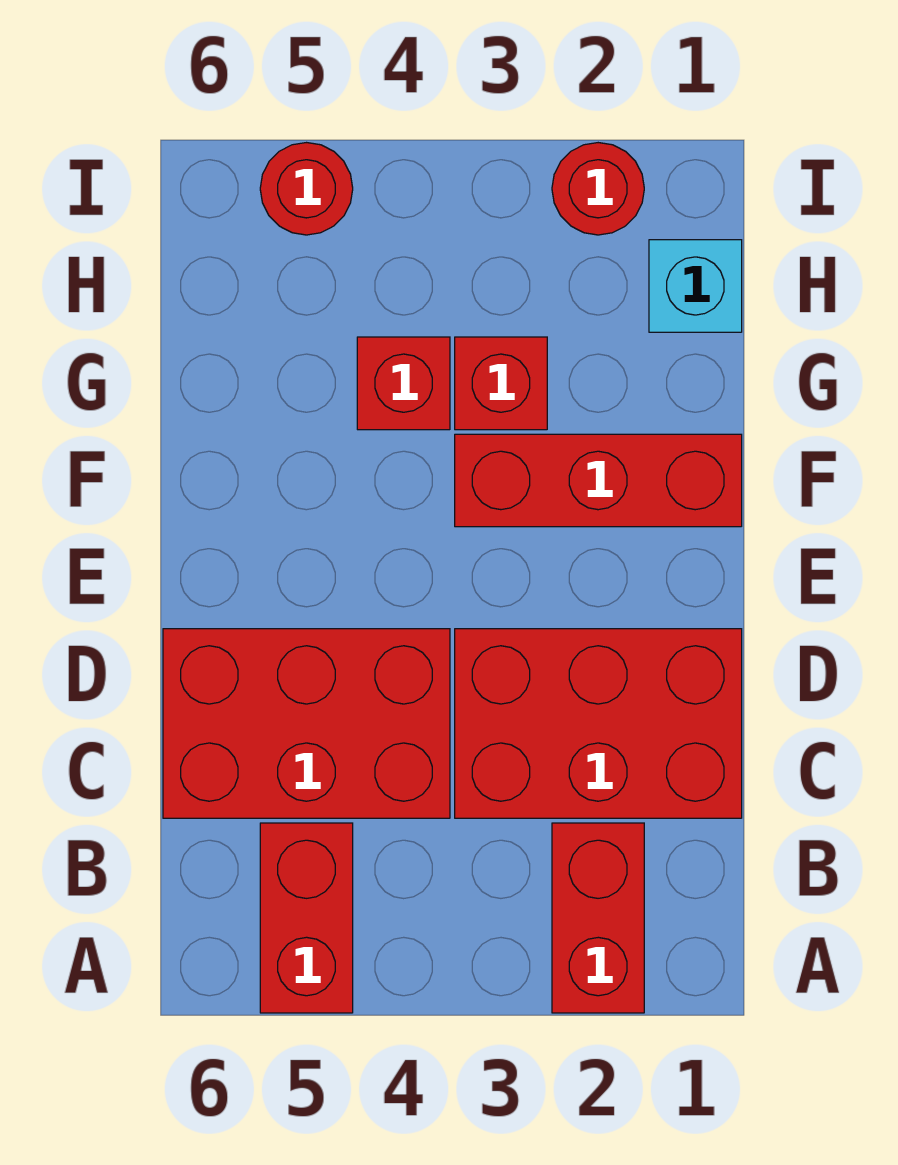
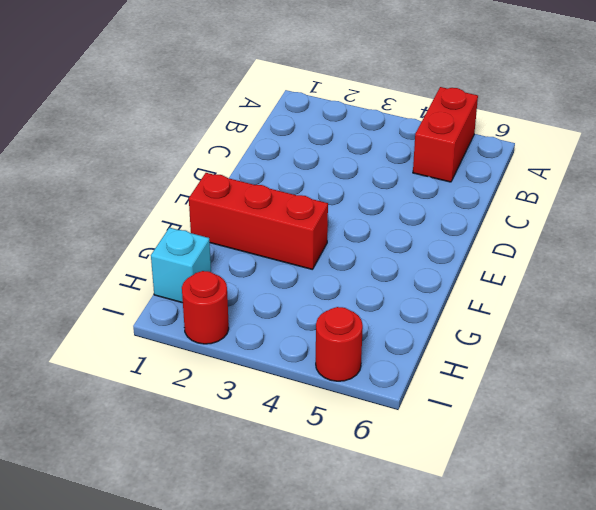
none -> red brick A2:B2 level 1
none -> red brick C1:D3 level 1

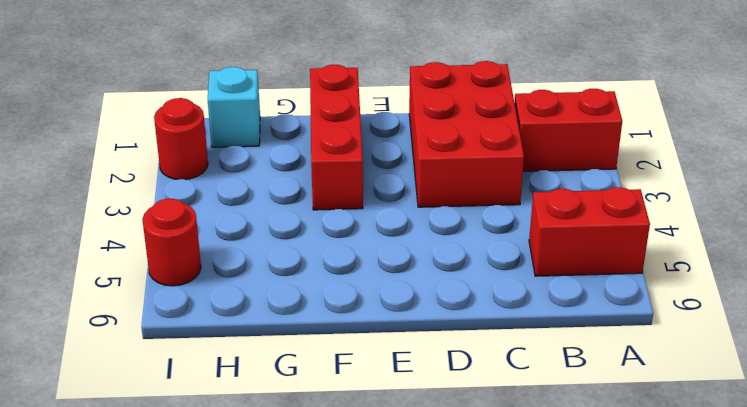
none -> red brick C4:D6 level 1
none -> red brick G3 level 1

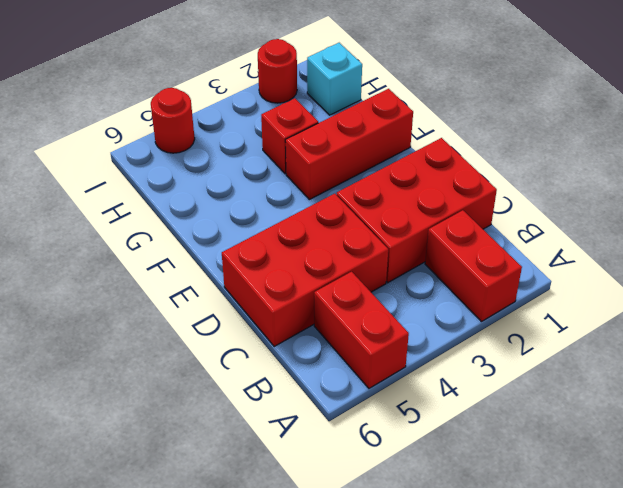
none -> red brick G4 level 1

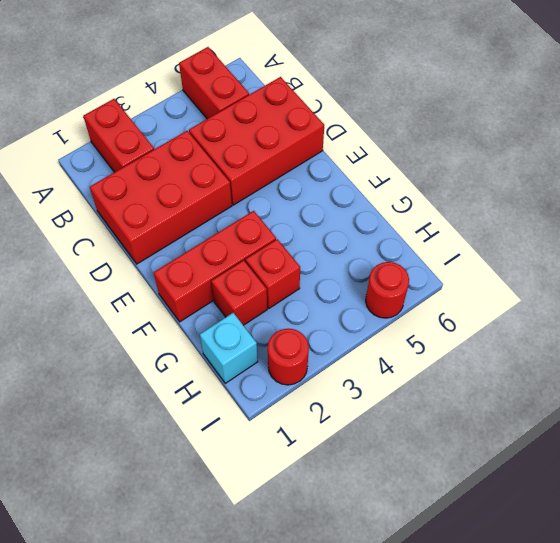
red brick G2 level 1 -> red brick G4 level 1

